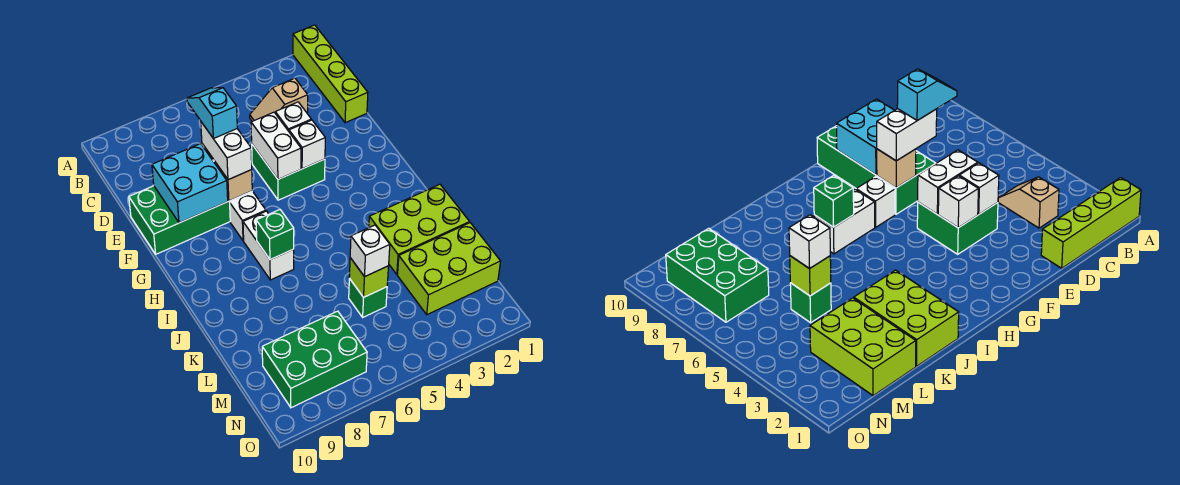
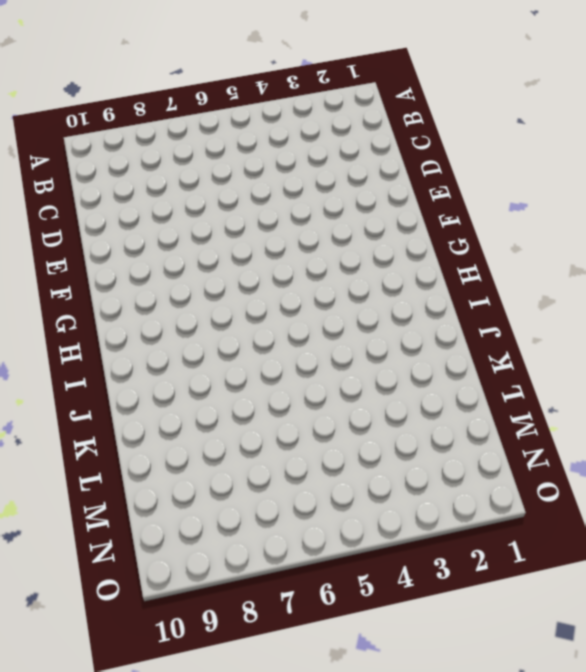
none -> lime brick A1:D1 level 1
none -> tan slope C3:C4 level 1 top 3
none -> green brick E4:F5 level 1

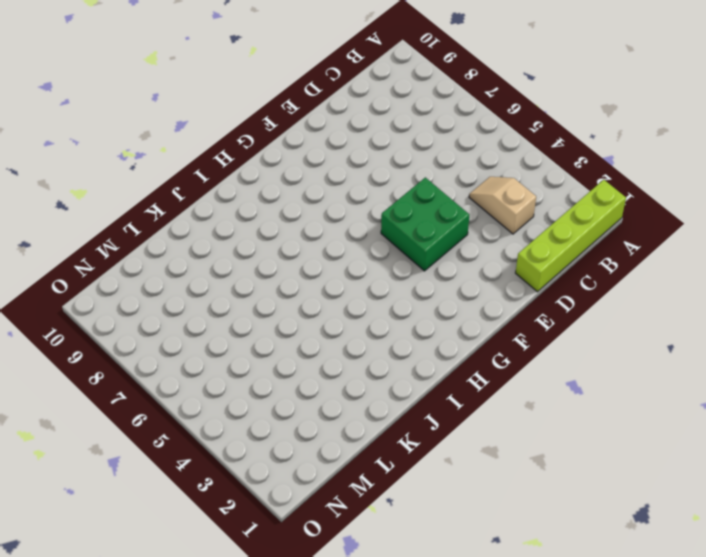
none -> green brick E7:F10 level 1
none -> white brick G7 level 1
none -> white brick H7:I7 level 1

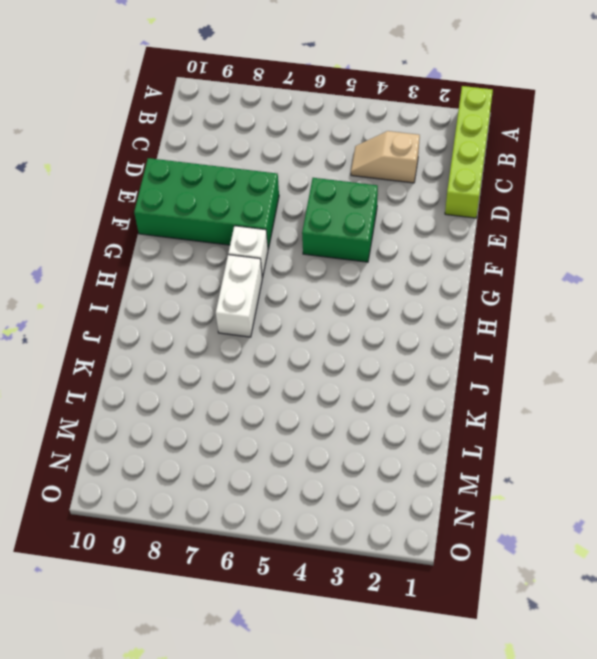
none -> lime brick J1:K3 level 1
none -> lime brick L1:M3 level 1
none -> green brick L5 level 1

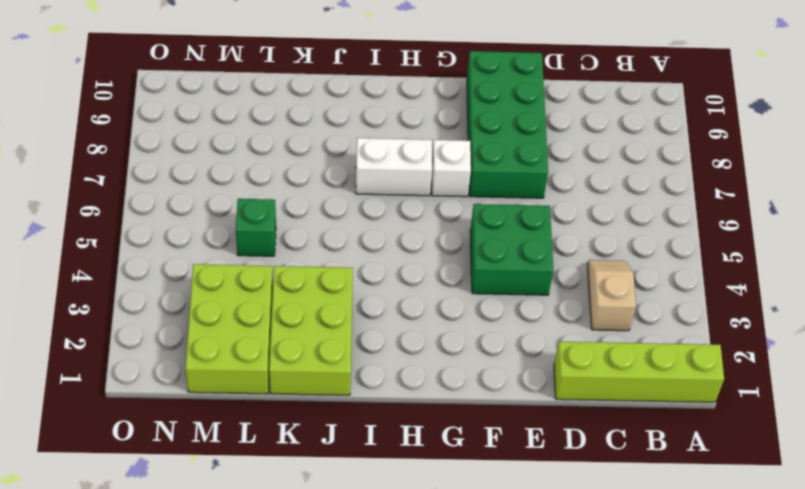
none -> green brick M7:N9 level 1
none -> white brick E4 level 2
none -> white brick E5:F5 level 2

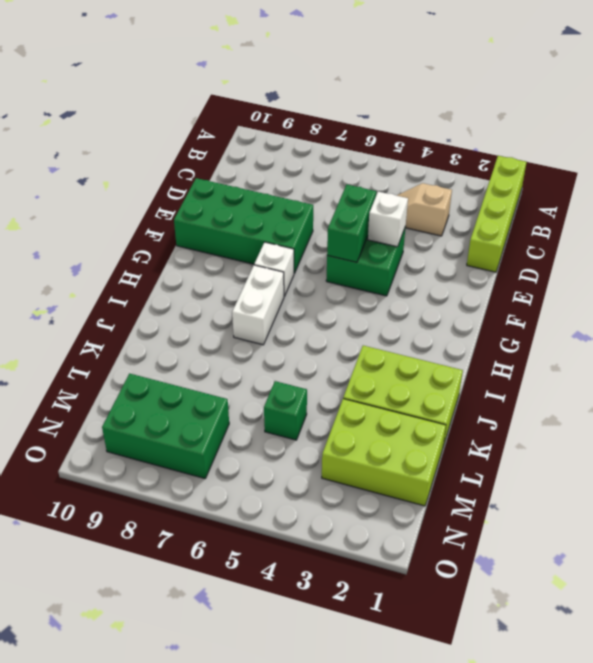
green brick E5:F5 level 2 -> white brick E5:F5 level 2
none -> cyan brick E8:F9 level 2
none -> white brick F4 level 2
none -> tan brick F7 level 2

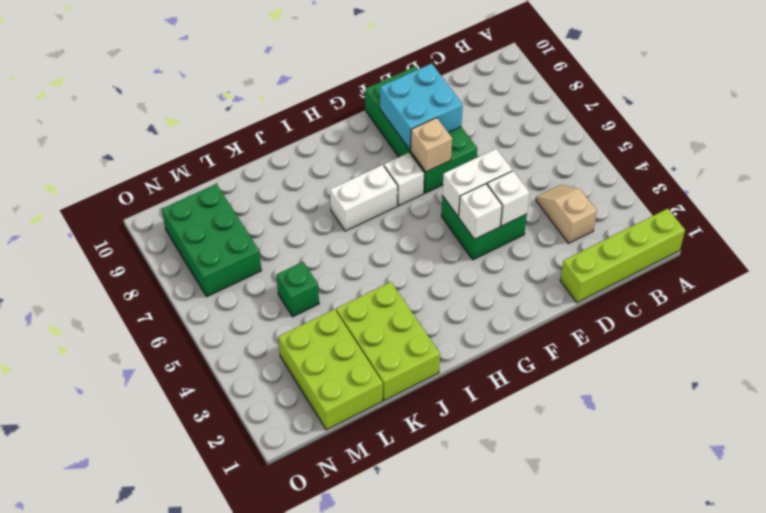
none -> green brick I7 level 2
none -> lime brick L5 level 2
none -> white brick E7:F7 level 3

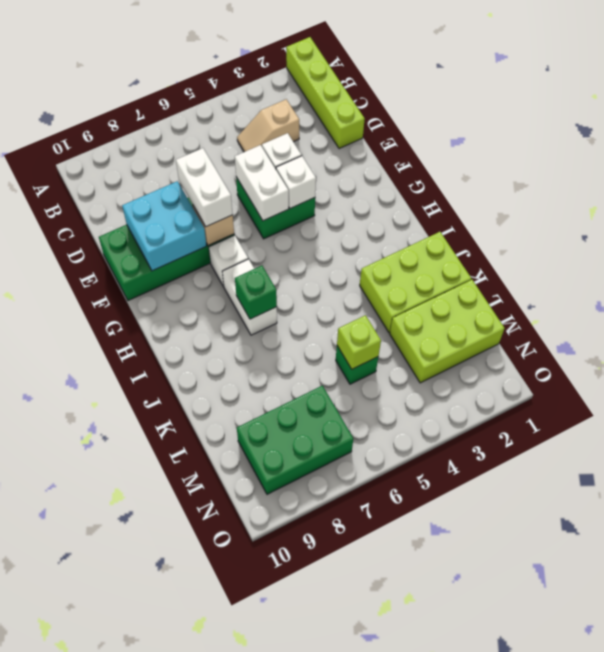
none -> white brick L5 level 3
none -> cyan slope D7:E7 level 4 top E

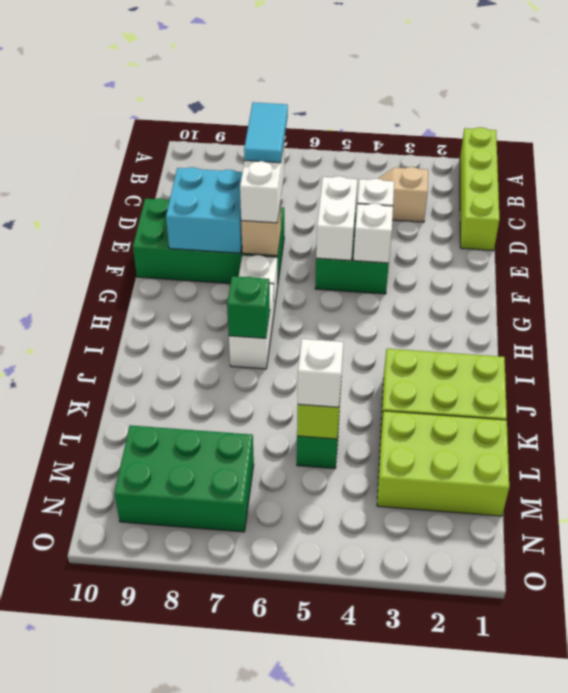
cyan tile D7:E7 level 4 -> cyan slope D7:E7 level 4 top E

